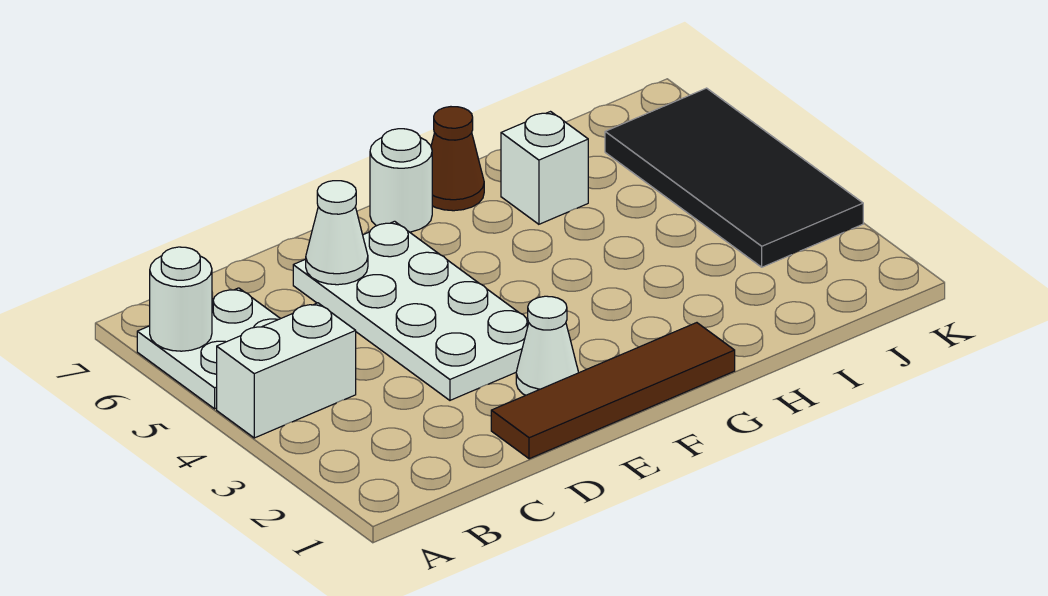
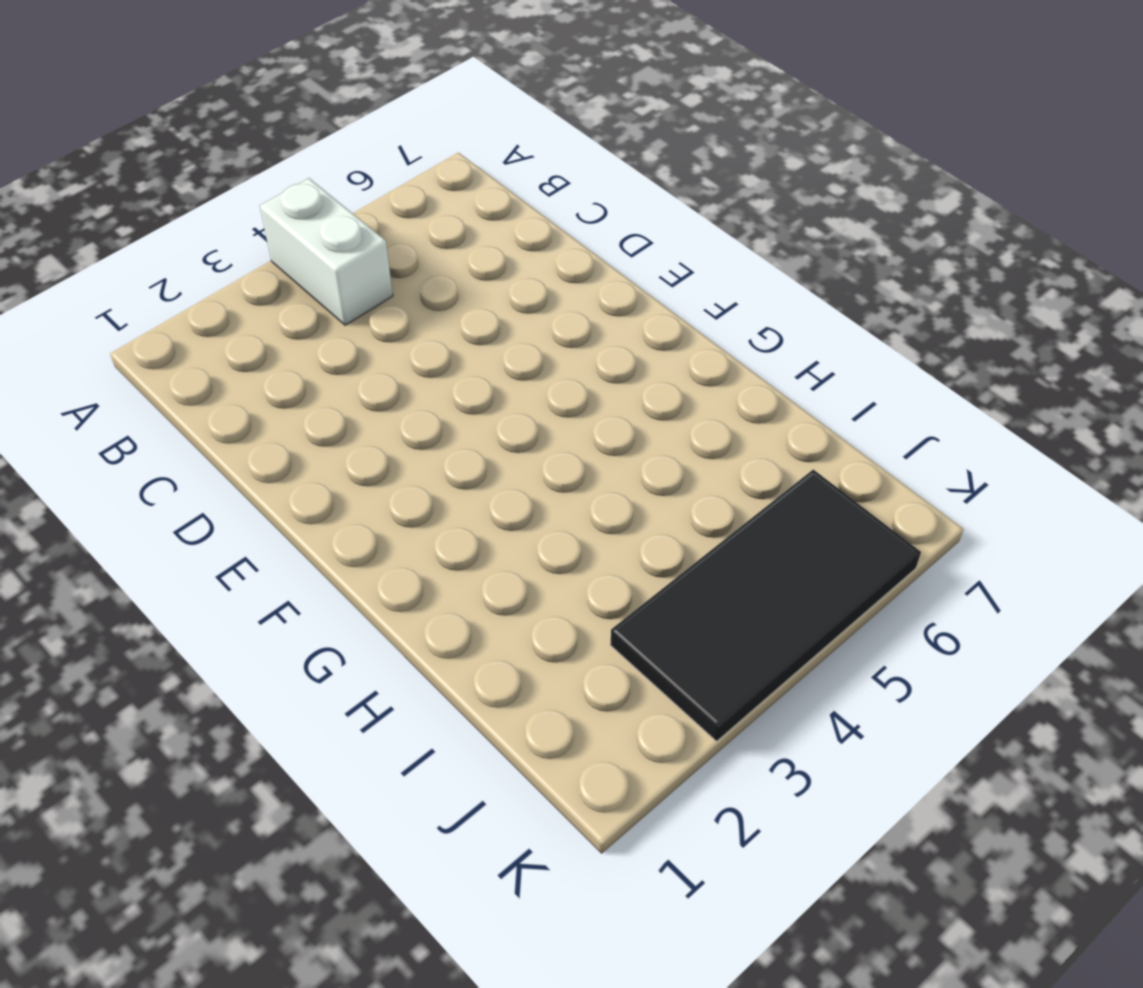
none -> white plate A5:B6 level 1
none -> brown tile D1:G1 level 1

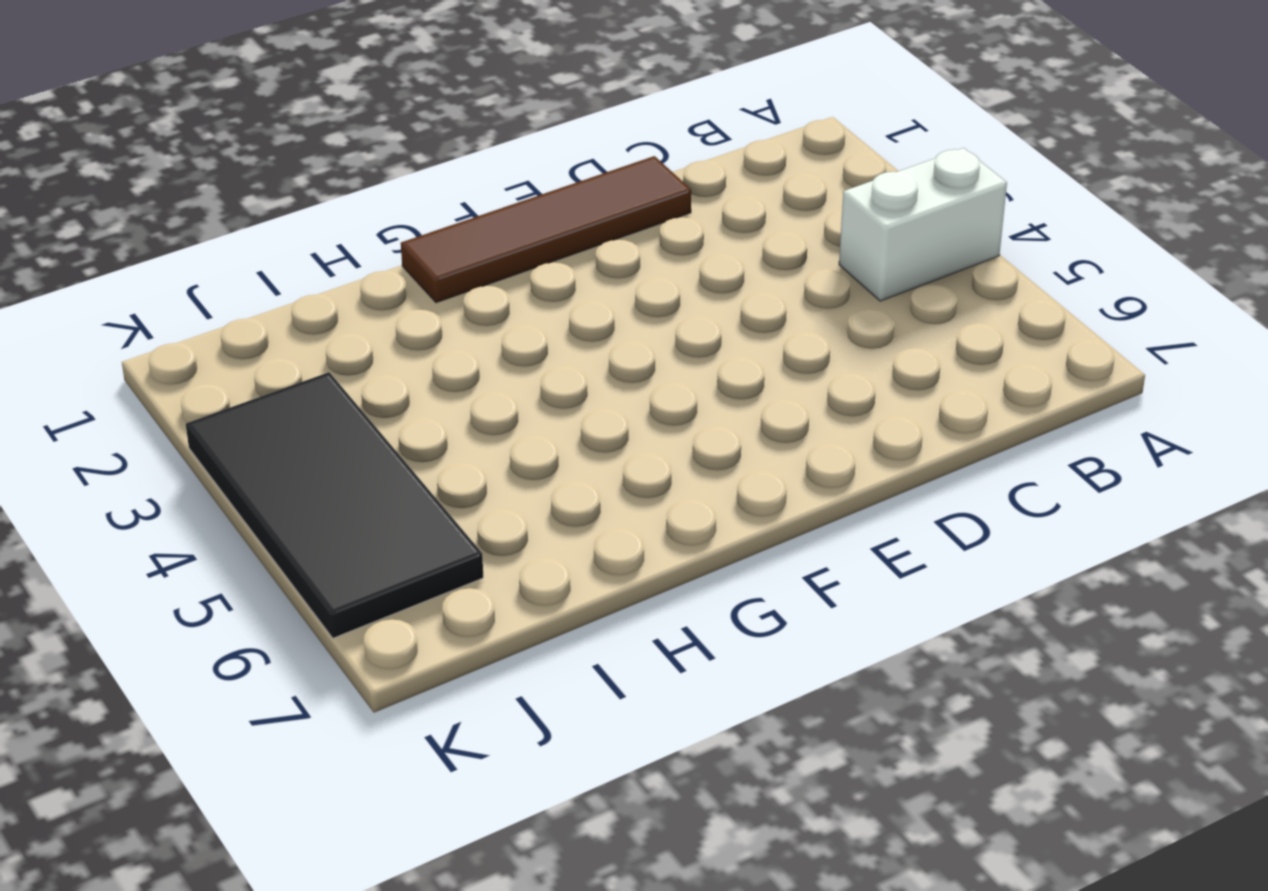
none -> white plate A5:B6 level 1
none -> white plate D3:E6 level 1

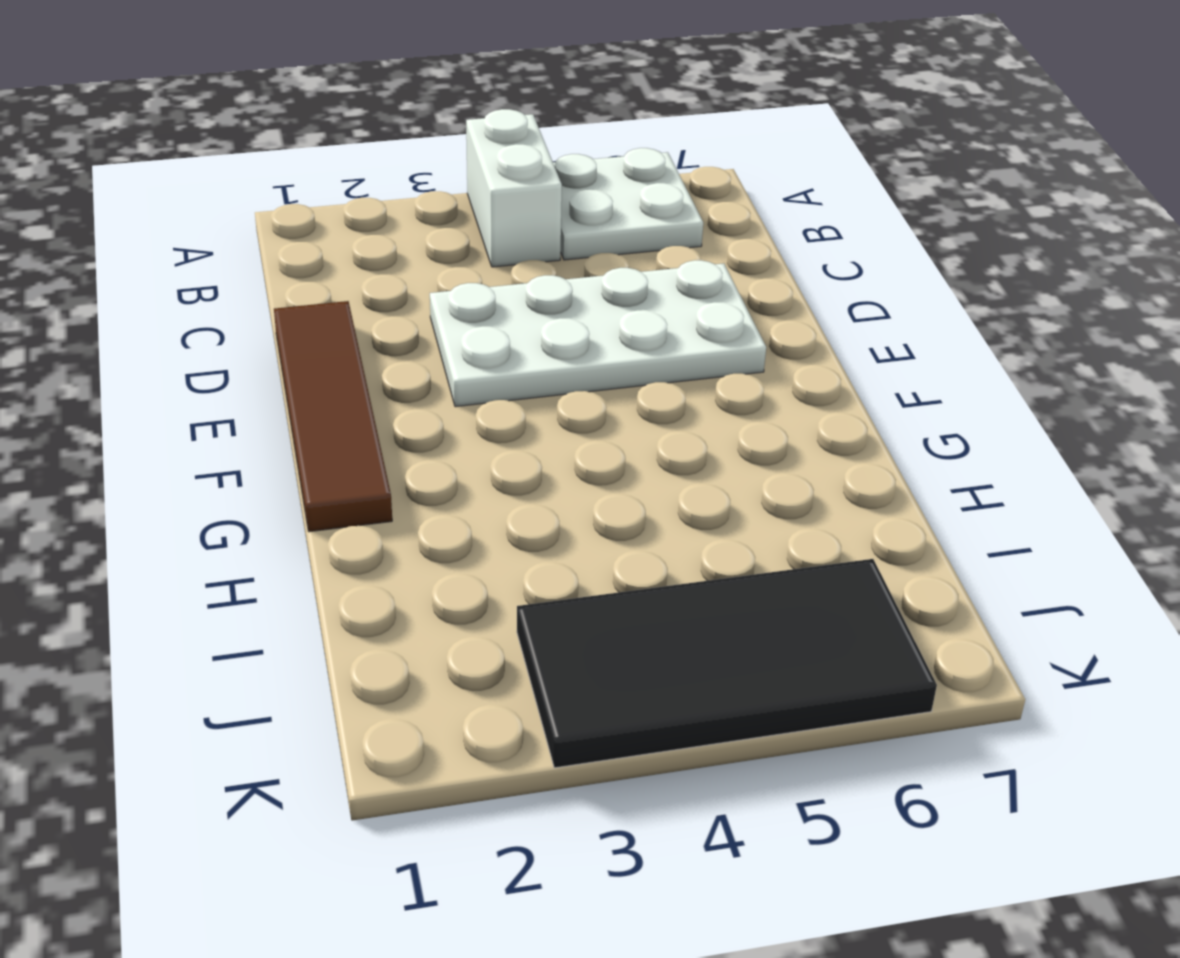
none -> white cone E2 level 1
none -> white round brick F7 level 1

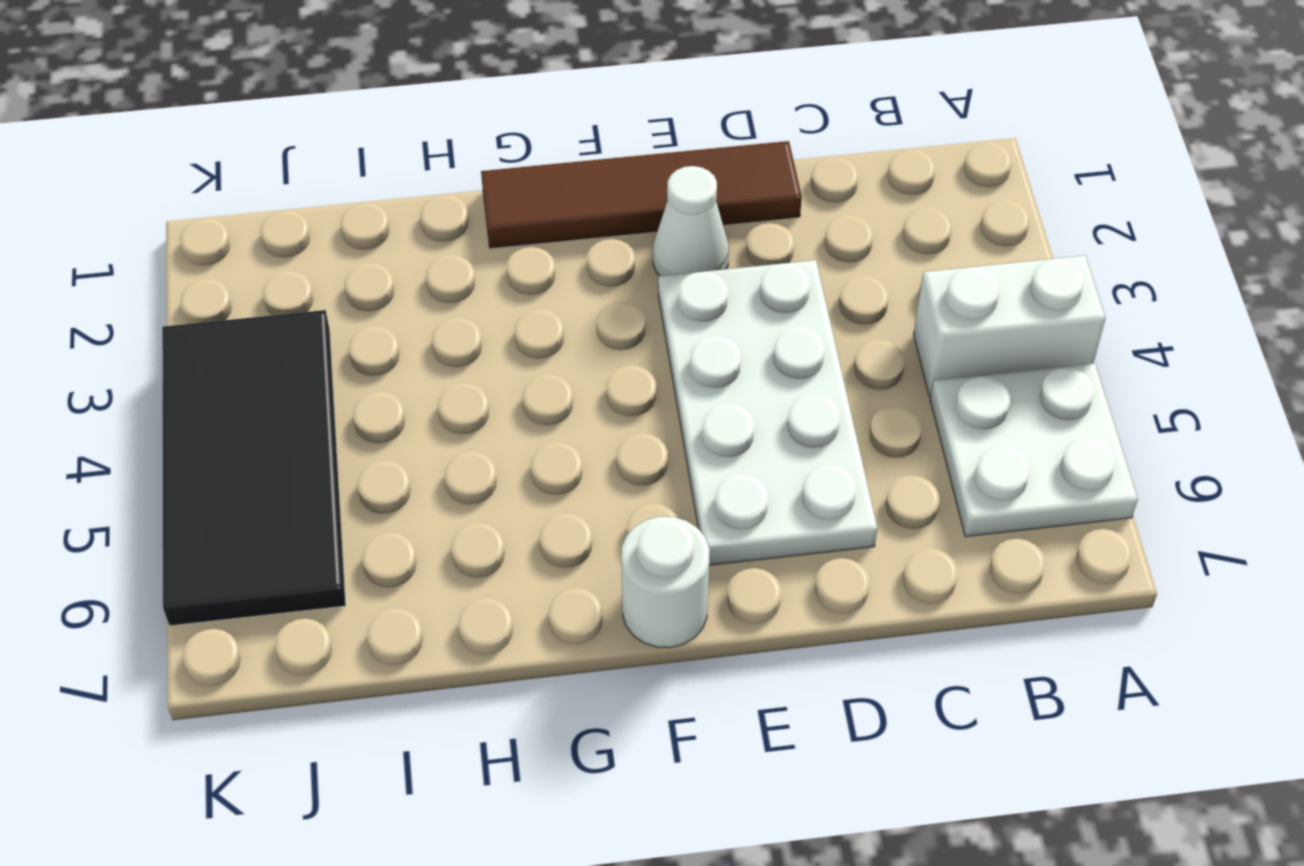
none -> brown cone G7 level 1
none -> white brick H6 level 1

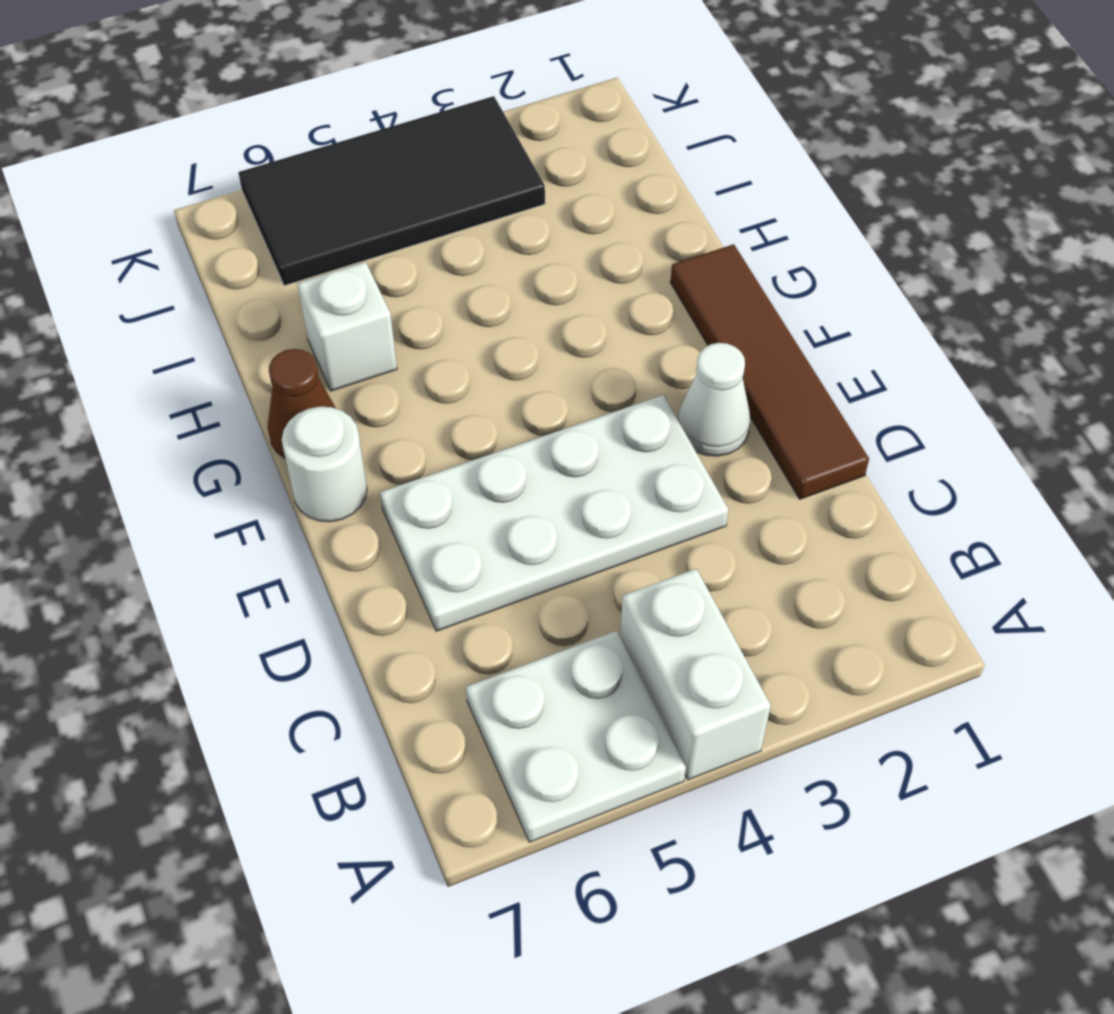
none -> white round brick A6 level 2
none -> white cone D6 level 2

